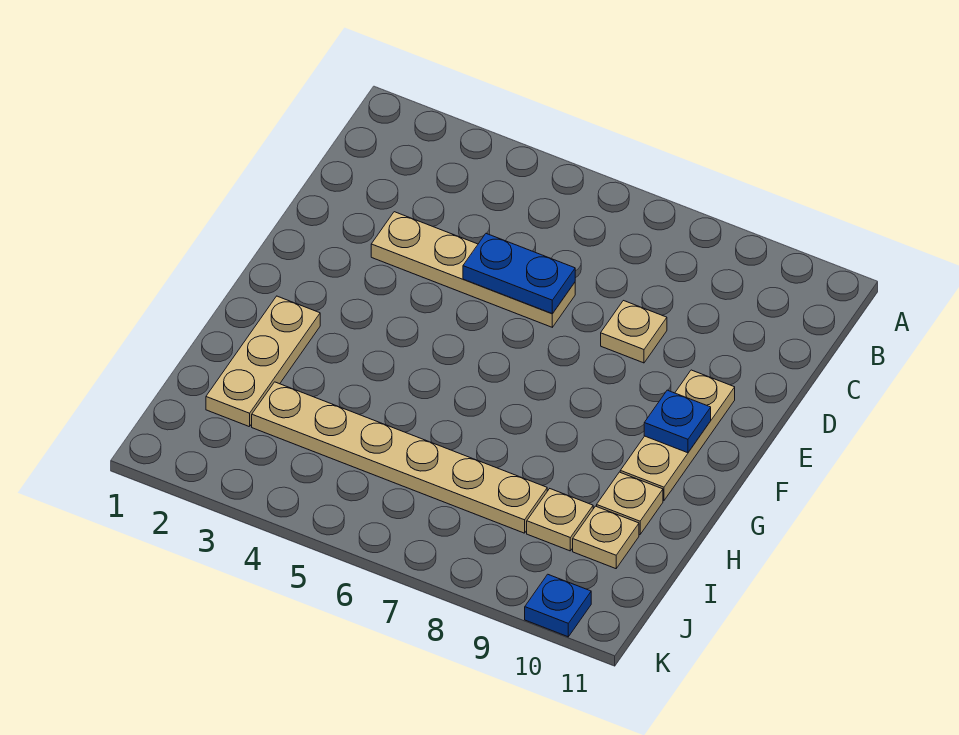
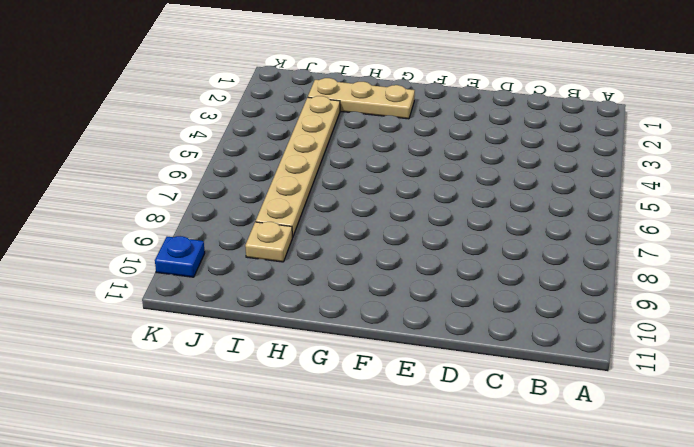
none -> tan plate D3:D6 level 1
none -> tan plate D8 level 1

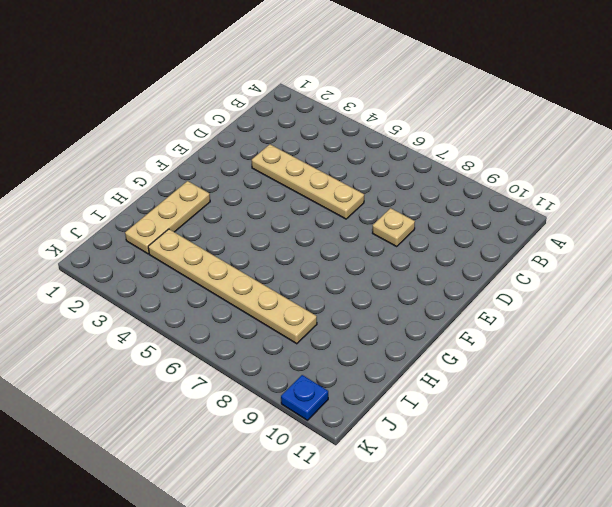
none -> tan plate E10:G10 level 1
none -> tan plate H10 level 1

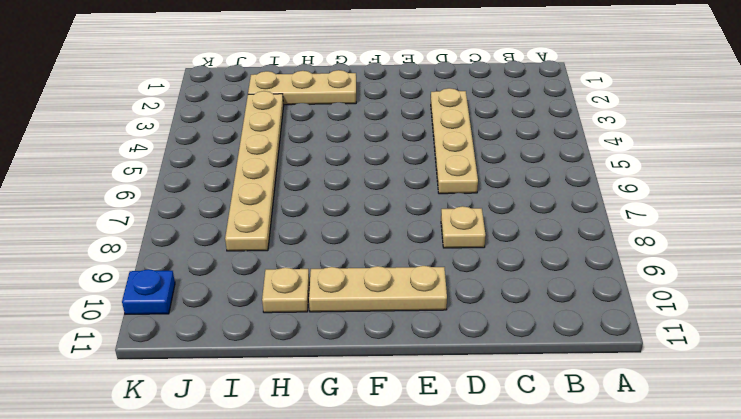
none -> tan plate I9 level 1
none -> tan plate I10 level 1

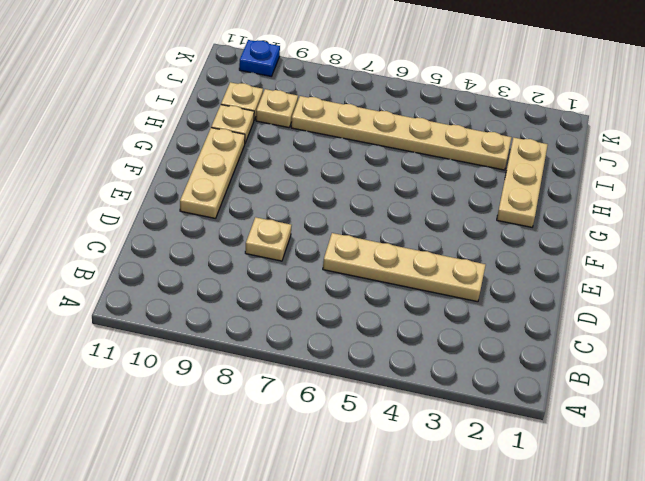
none -> blue plate D5:D6 level 2
none -> blue plate F10 level 2

